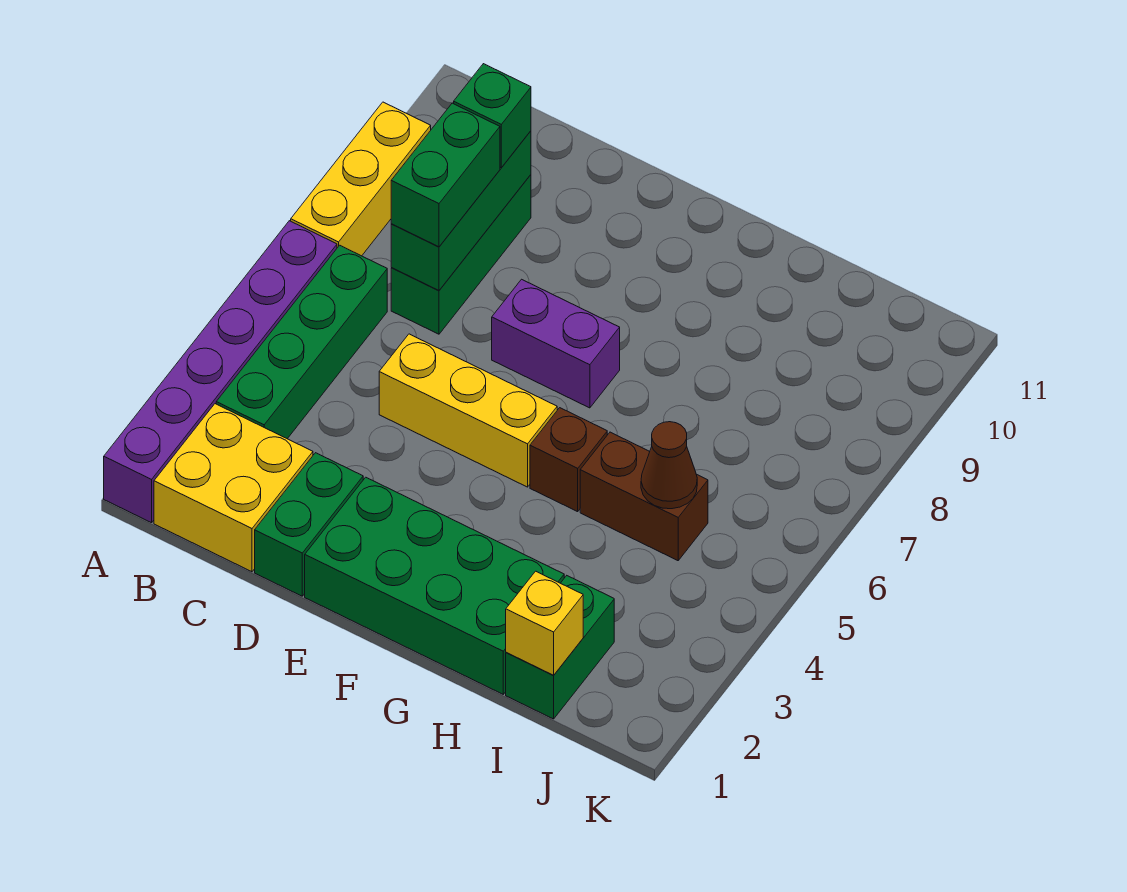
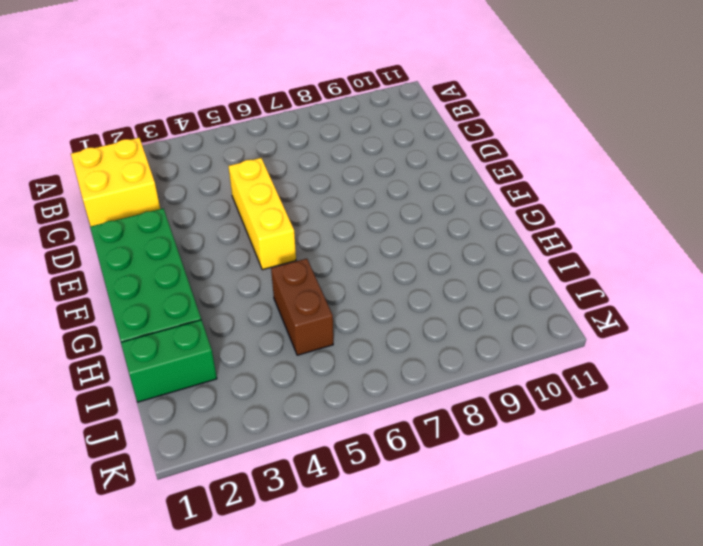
none -> purple brick A1:A6 level 1
none -> yellow brick A7:A9 level 1
none -> green brick B3:B6 level 1

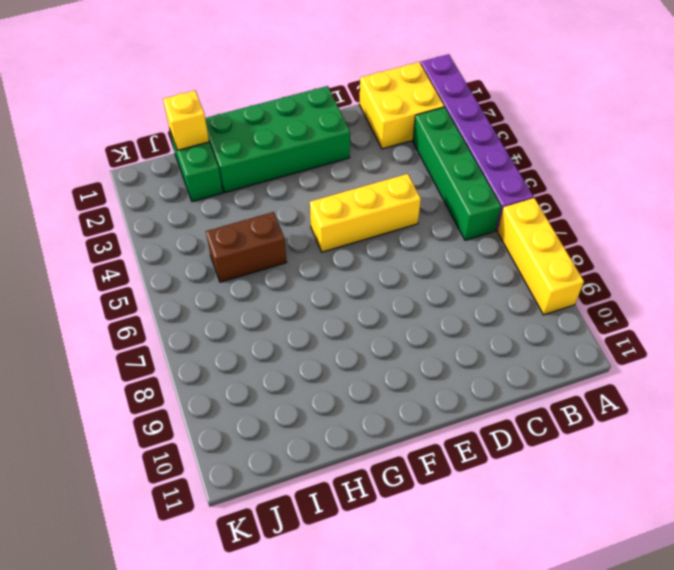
none -> green brick C7:C9 level 1
none -> green brick D1:D2 level 1
none -> purple brick E7:F7 level 1

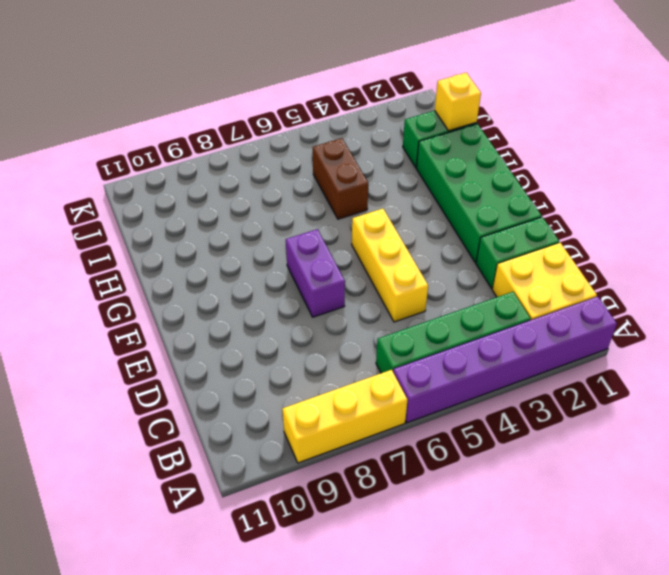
none -> green brick C7:C9 level 1
none -> brown brick G5 level 1
none -> green brick C7:C9 level 2

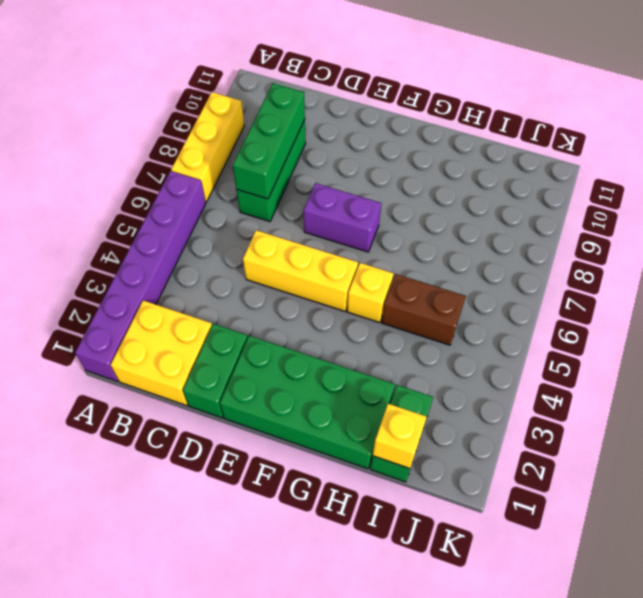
yellow brick G5 level 1 -> brown brick G5 level 1
none -> green brick B3:B6 level 1
none -> brown cone I5 level 2
none -> green brick C7:C8 level 3

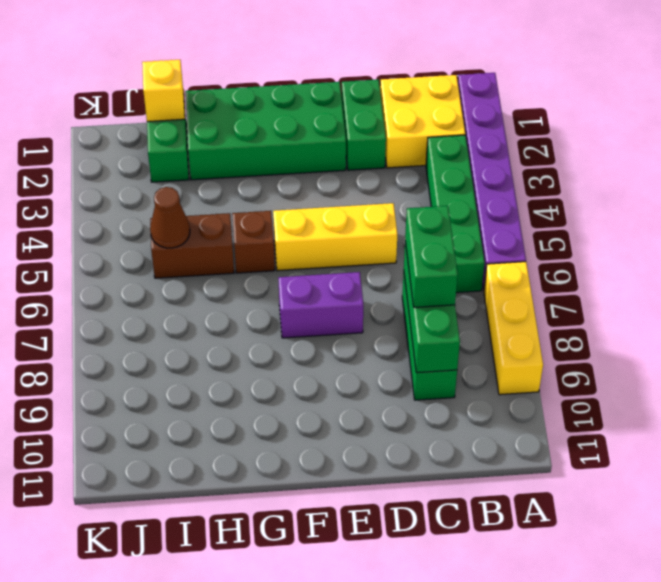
none -> green brick C9 level 3

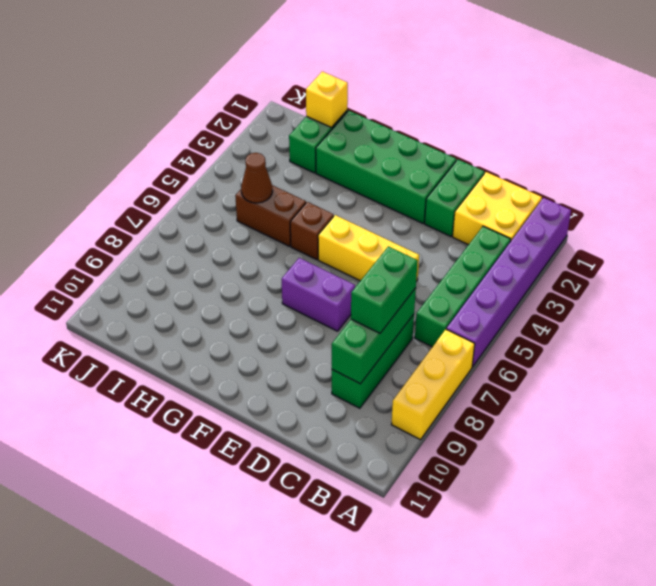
none -> green brick C9 level 3

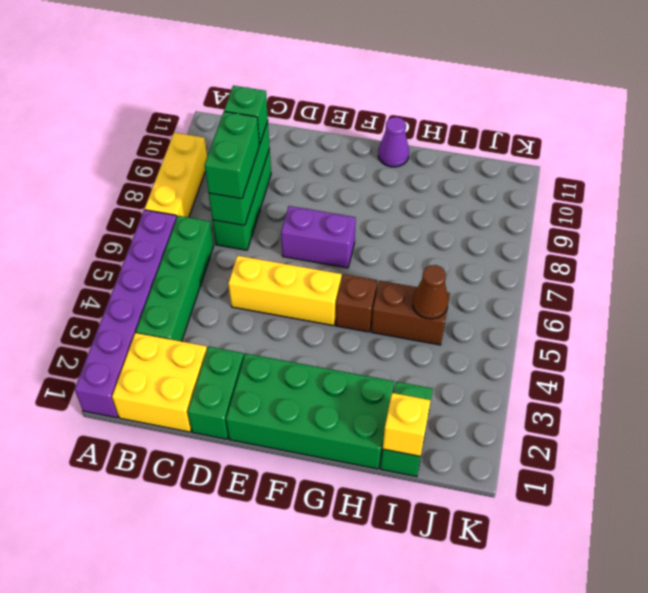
purple cone G11 level 1 -> none

